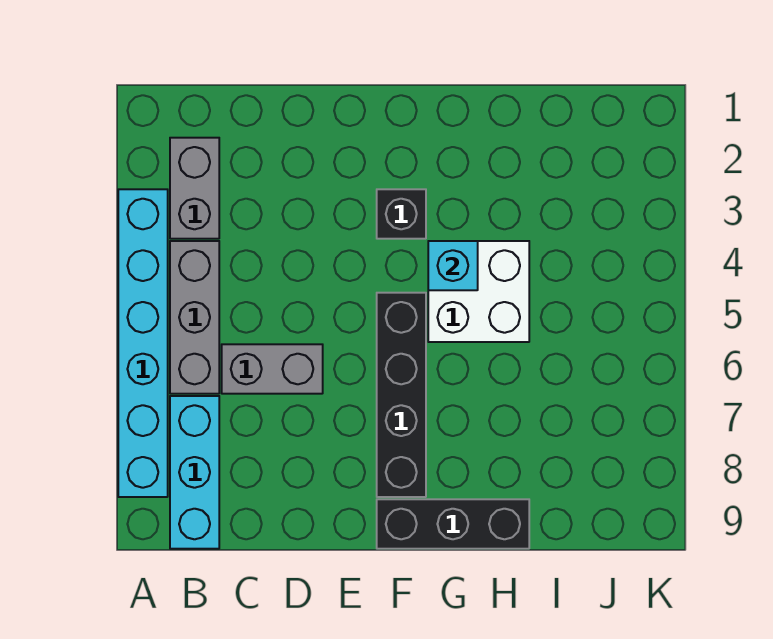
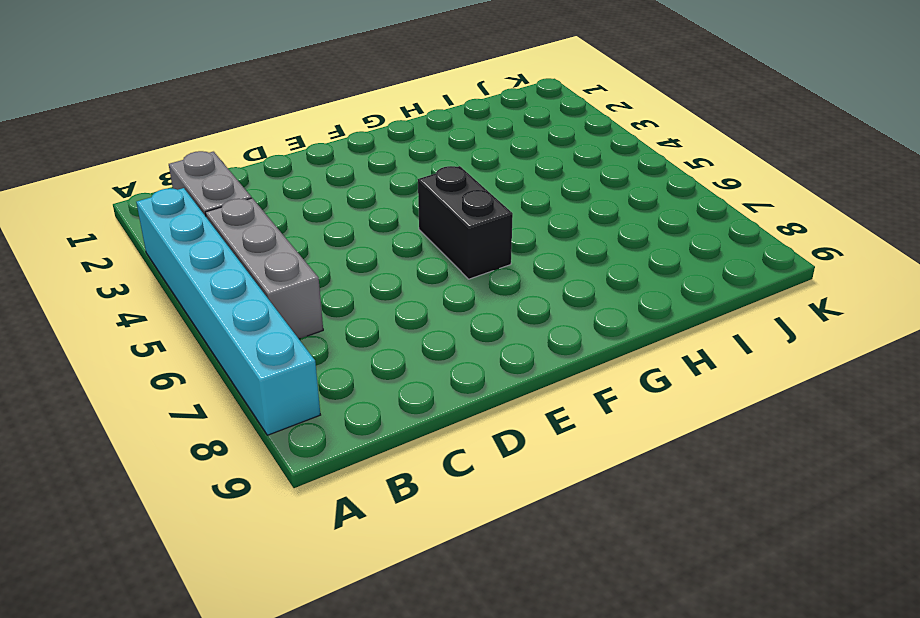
black brick F5:F6 level 1 -> black brick F5:F8 level 1
none -> cyan brick B7:B9 level 1
none -> grey brick C6:D6 level 1

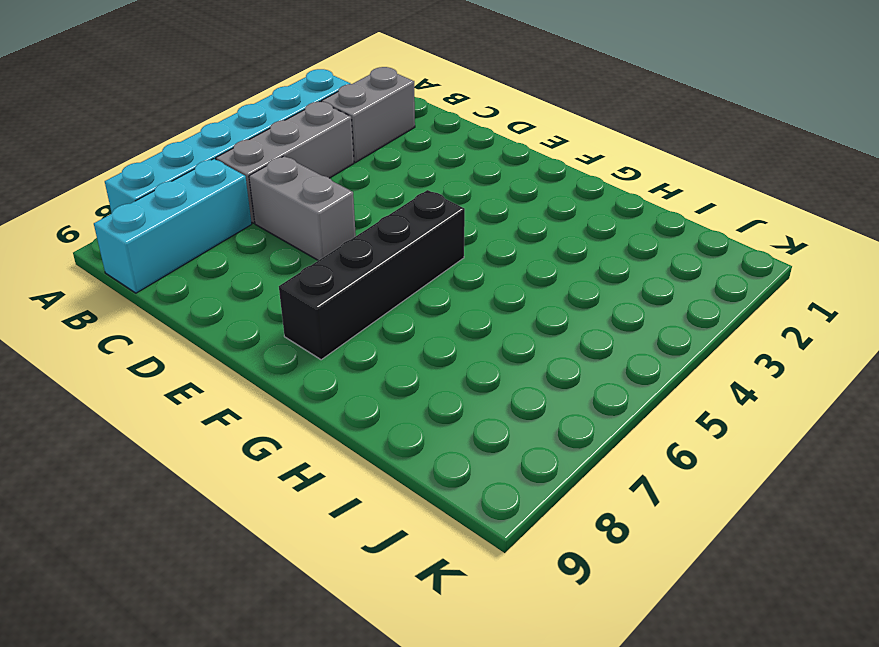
none -> black brick F3 level 1
none -> black brick F9:H9 level 1

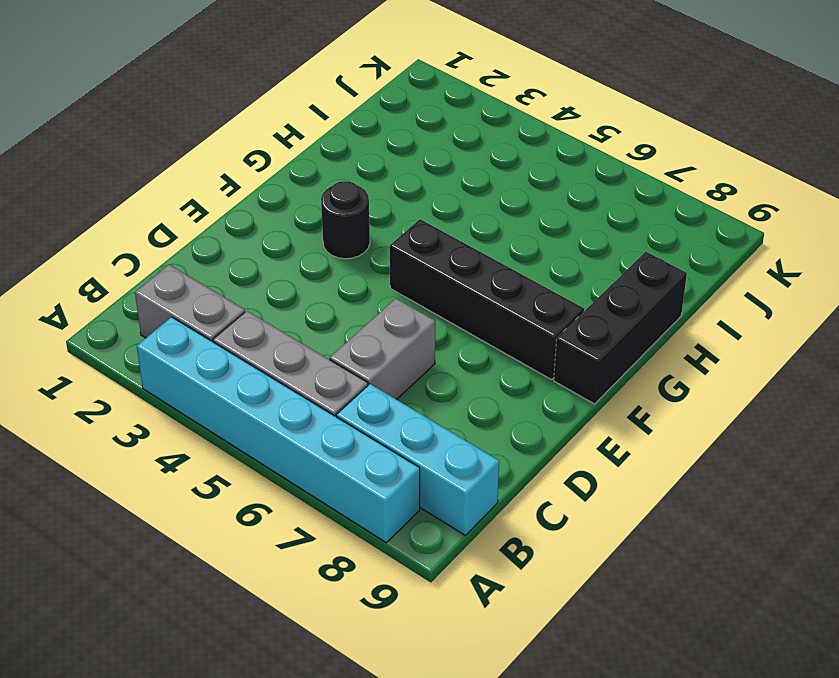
black round brick F3 level 1 -> black brick F3 level 1
none -> white brick G4:H5 level 1
none -> cyan brick G4 level 2

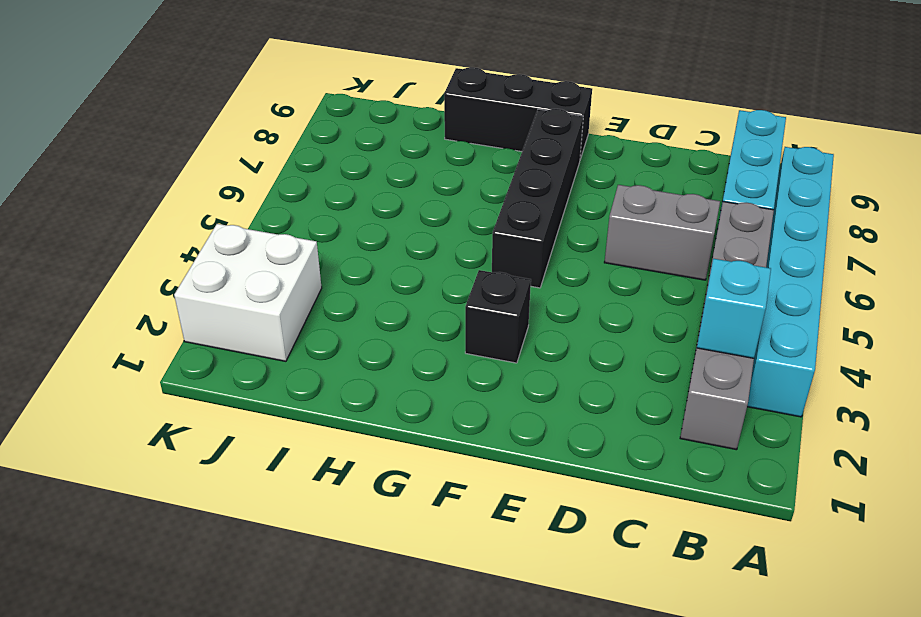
cyan brick B3 level 2 -> cyan brick G4 level 2
white brick J2:K3 level 1 -> white brick G4:H5 level 1

